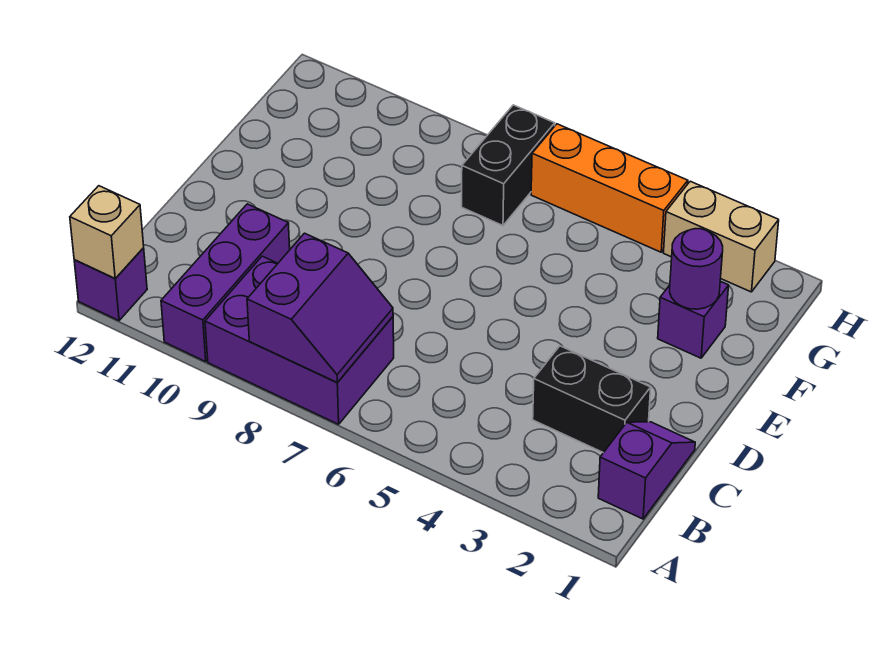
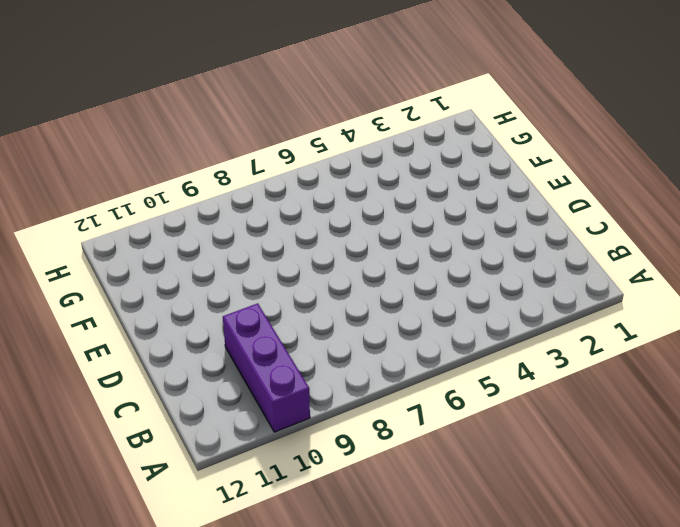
none -> purple brick A7:B9 level 1
none -> purple brick A12 level 1
none -> purple slope B1:C1 level 1 top B

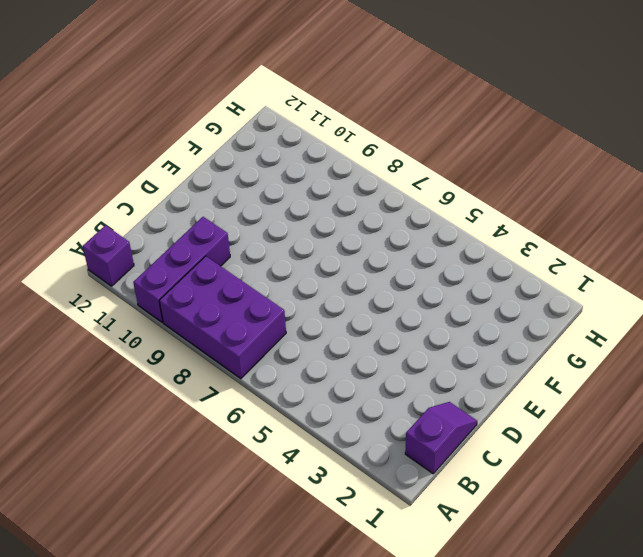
none -> black brick C2:C3 level 1
none -> purple brick F2 level 1
none -> black brick G7:H7 level 1

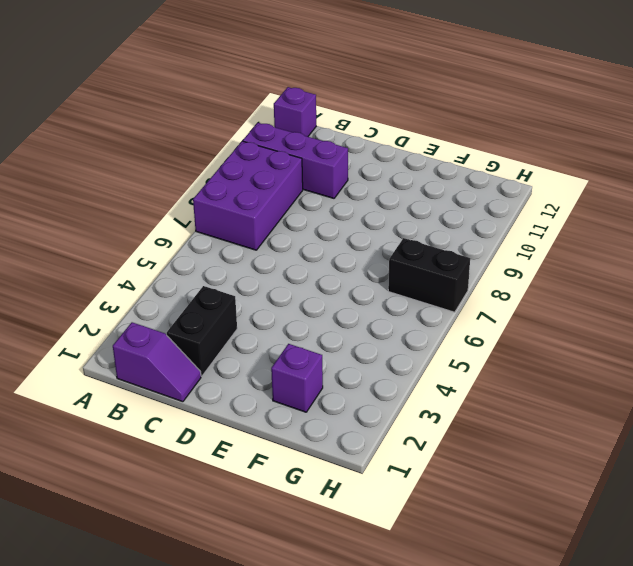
none -> tan brick H2:H3 level 1
none -> orange brick H4:H6 level 1
none -> purple slope A7:B8 level 2 top 8

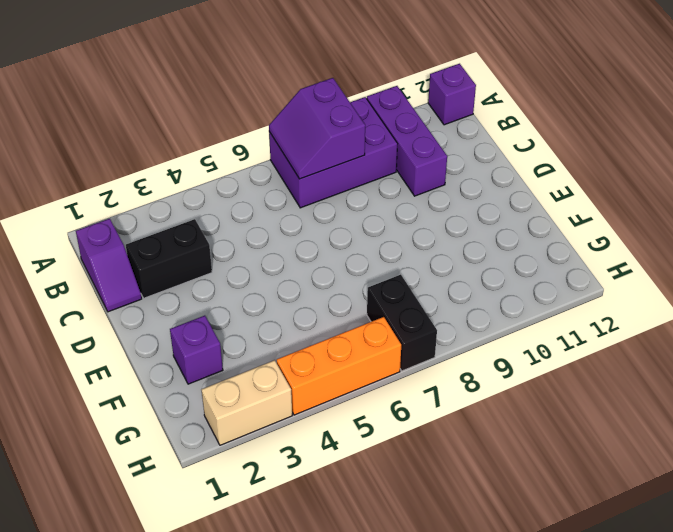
none -> tan brick A12 level 2
none -> purple round brick F2 level 2

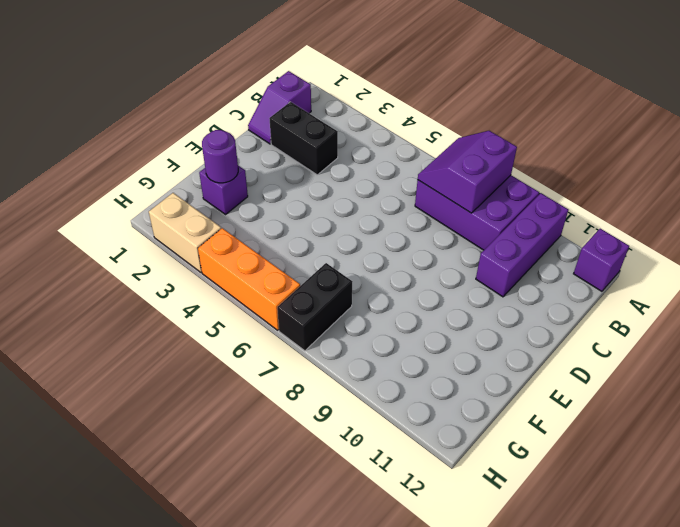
none -> tan brick A12 level 2

